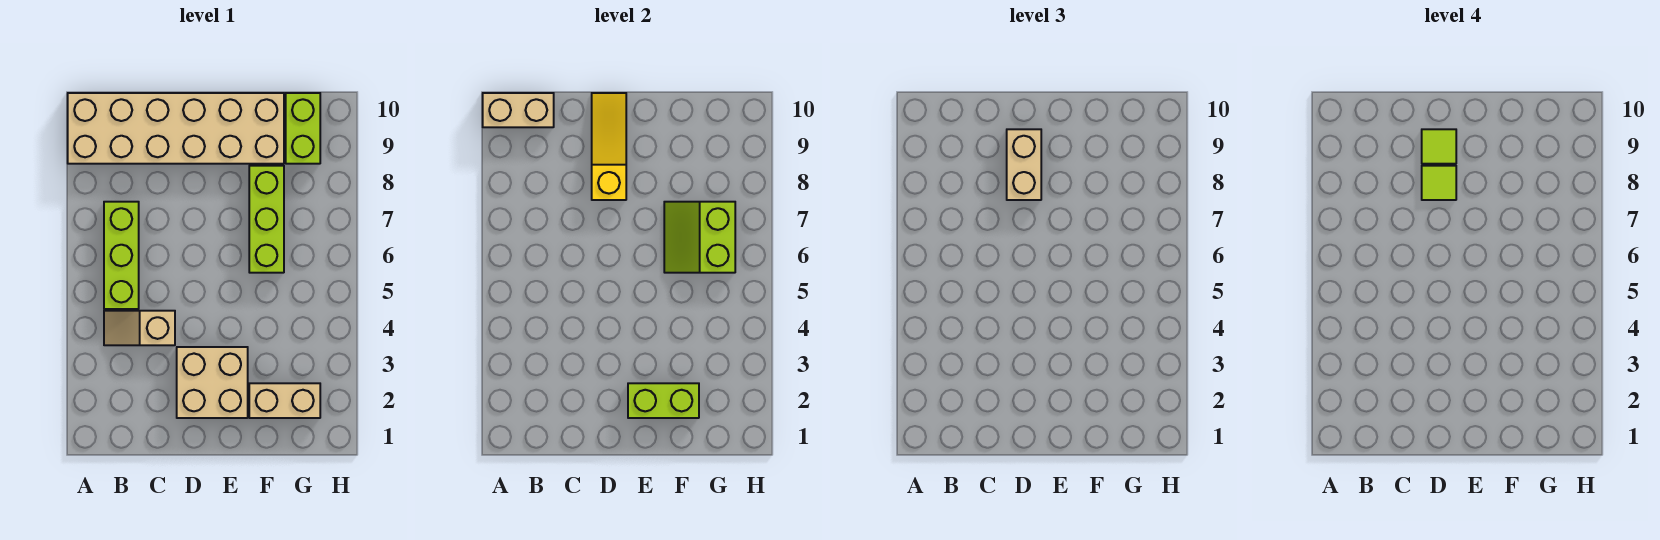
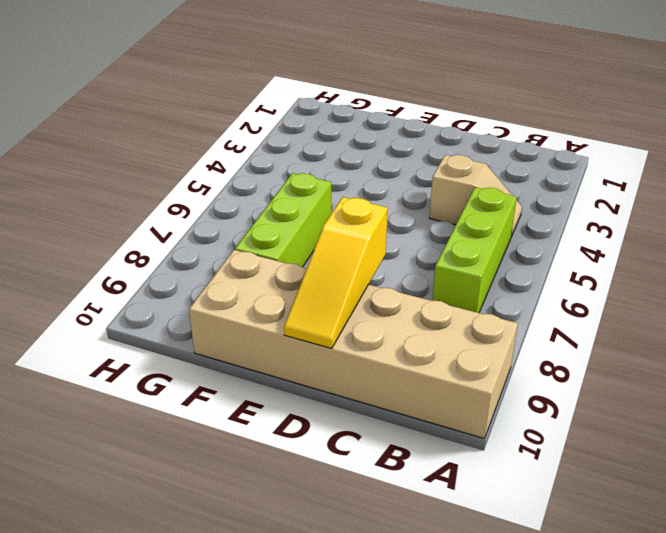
none -> tan brick D2:E3 level 1
none -> tan brick F2:G2 level 1
none -> lime brick G9:G10 level 1

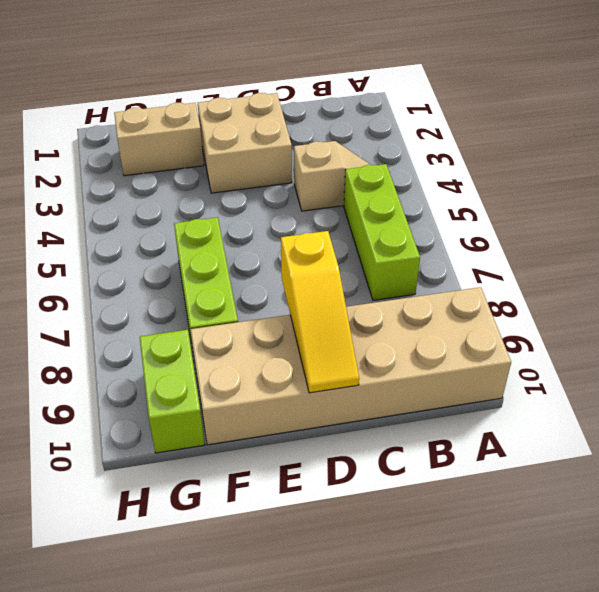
none -> tan brick A10:B10 level 2
none -> lime brick E2:F2 level 2
none -> lime slope F6:G7 level 2 top G

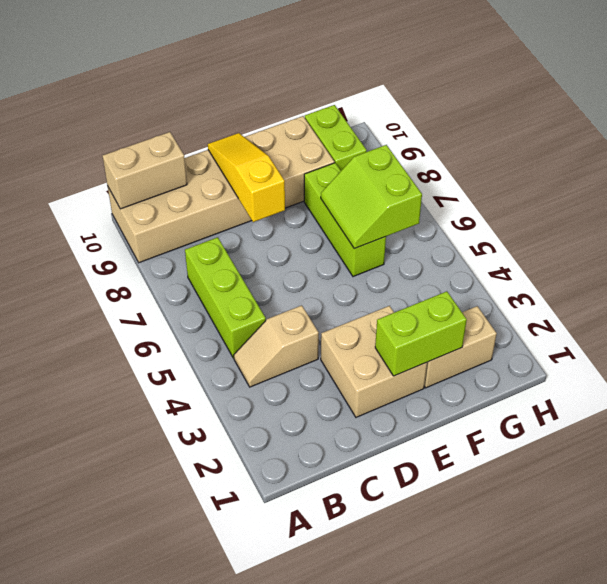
none -> tan brick D8:D9 level 3
none -> lime tile D8 level 4
none -> lime tile D9 level 4

